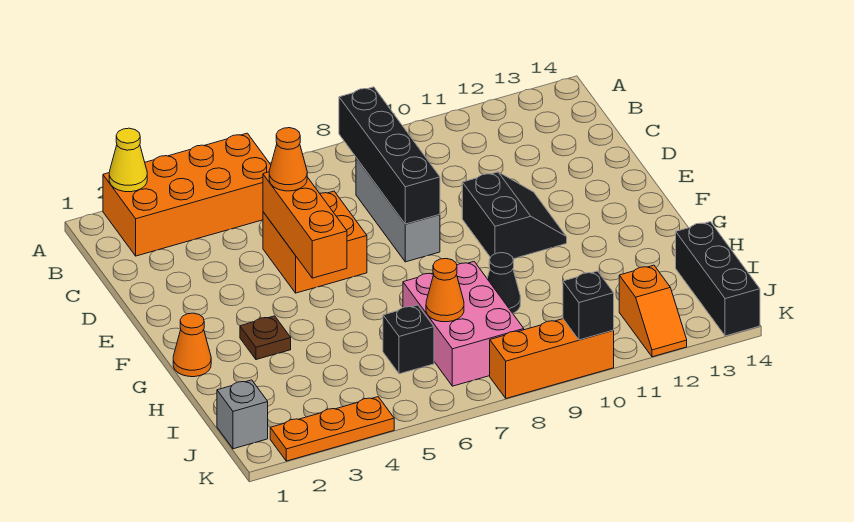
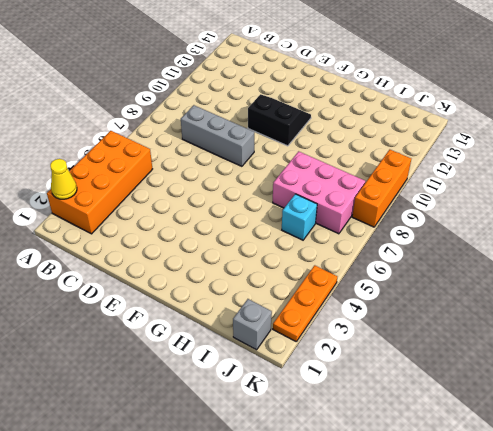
cyan brick I6 level 1 -> black brick I6 level 1
none -> orange brick D5:E6 level 1
none -> orange cone G1 level 1
none -> brown plate G3 level 1

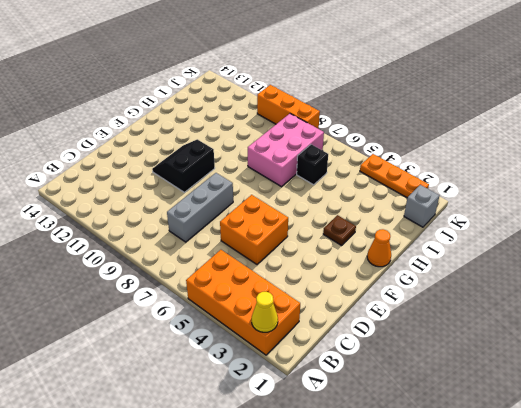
none -> black cone H9 level 1
none -> black brick I14:K14 level 1
none -> orange slope J12:K12 level 1 top J

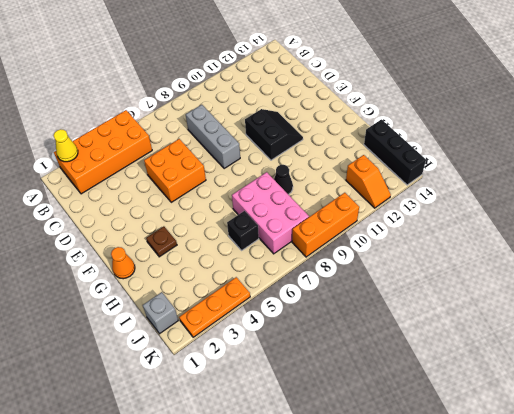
none -> black brick B8:E8 level 2
none -> orange brick D5:F5 level 2
none -> orange cone I7 level 2

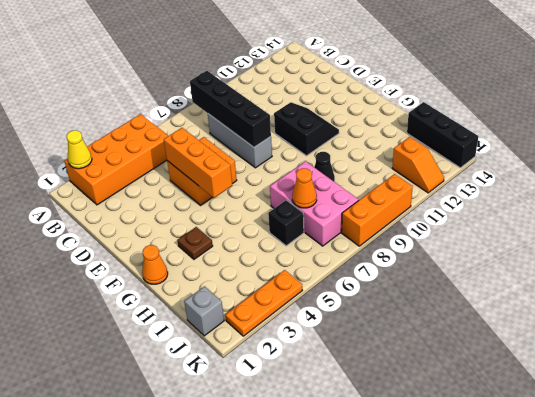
none -> black brick K10 level 2
none -> orange cone D5 level 3

